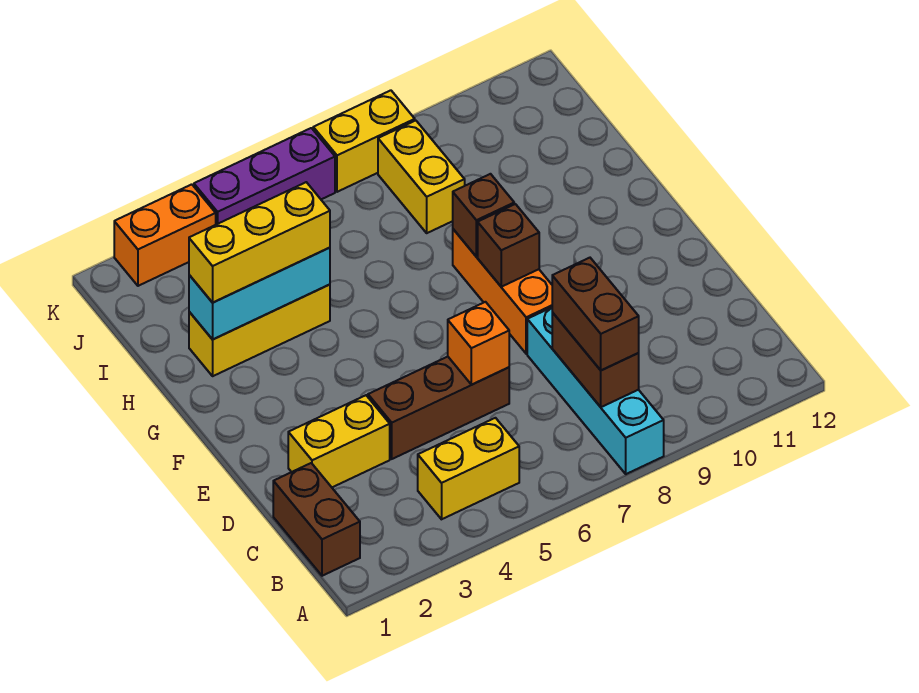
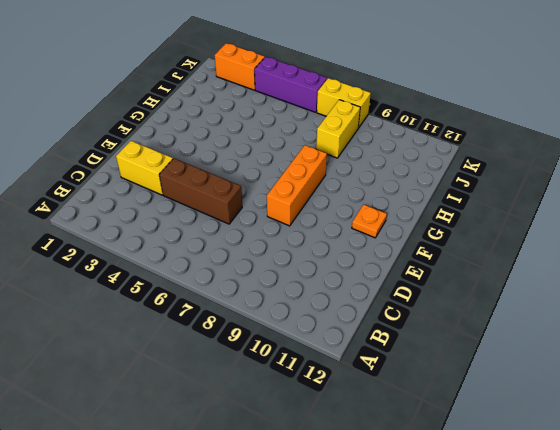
orange plate F11 level 1 -> none
none -> cyan brick A8:D8 level 1
none -> brown brick B1:C1 level 1
none -> yellow brick B4:B5 level 1

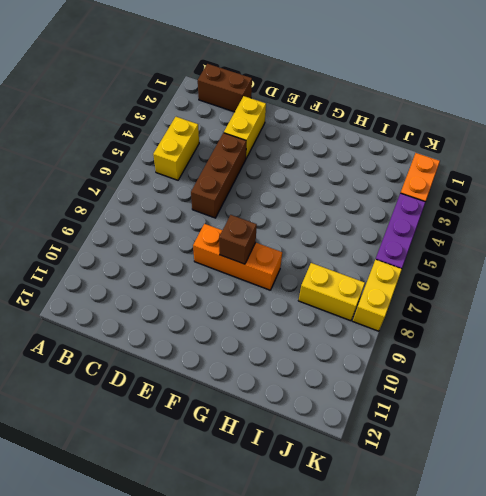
none -> cyan brick A8:D8 level 1
none -> yellow brick H2:H4 level 1
none -> brown brick B8:C8 level 2

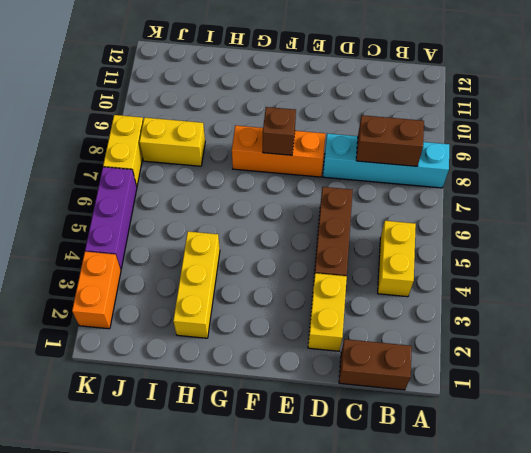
none -> orange brick D6 level 2
none -> brown brick G8 level 2
none -> cyan brick H2:H4 level 2

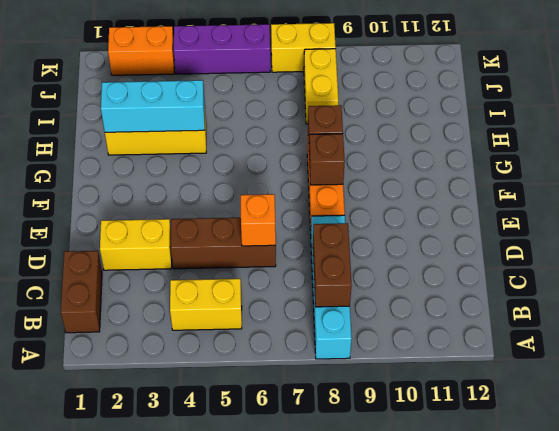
none -> brown brick B8:C8 level 3
none -> yellow brick H2:H4 level 3

